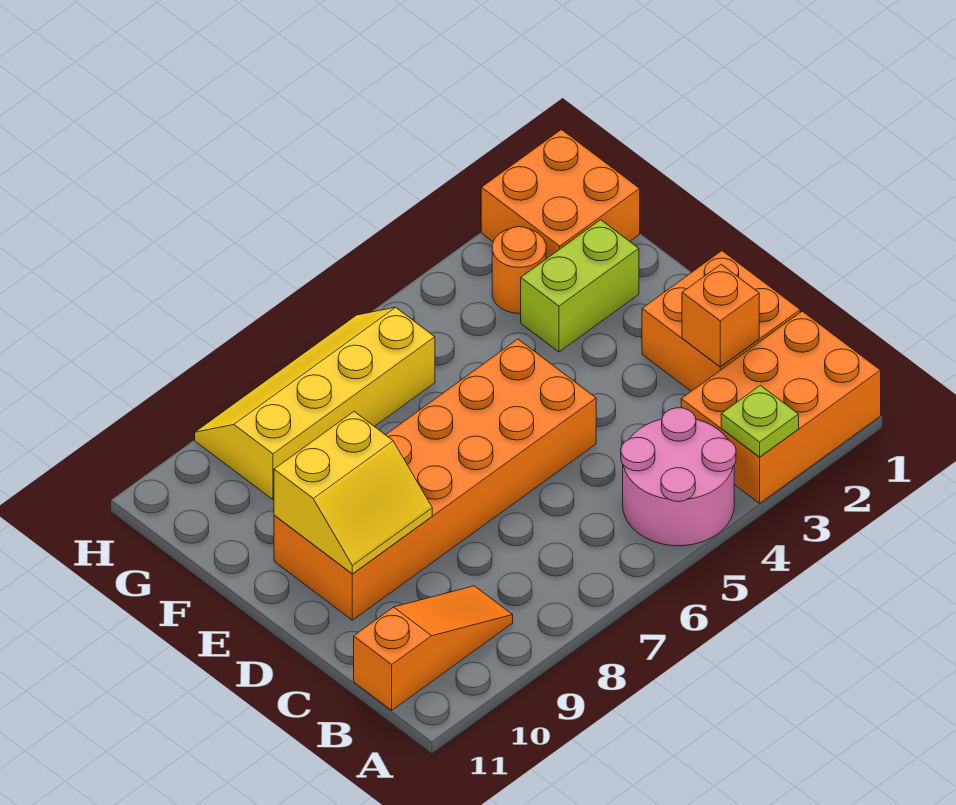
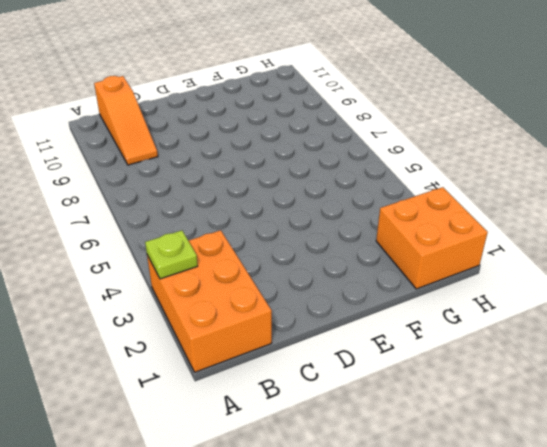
none -> pink round brick A4:B5 level 1
none -> orange brick C1:D2 level 1
none -> orange brick D5:E10 level 1

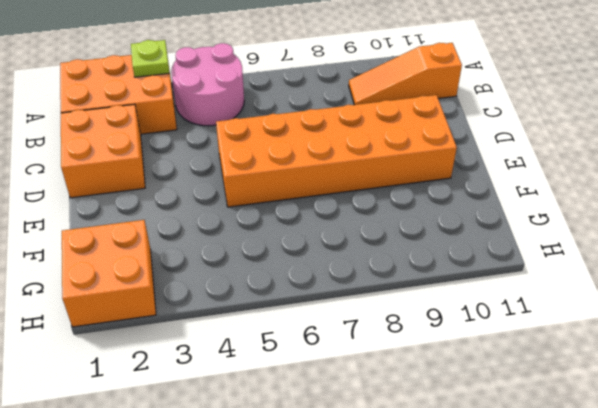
none -> lime brick F2:F3 level 1
none -> orange round brick G3 level 1
none -> yellow slope G6:H9 level 1 top G

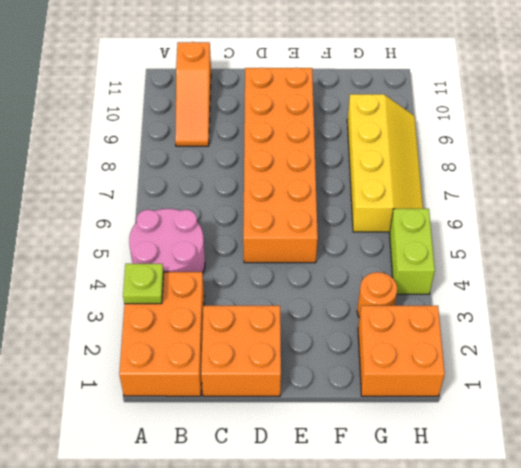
lime brick H4:H5 level 1 -> lime brick F2:F3 level 1
none -> orange brick C2 level 2
none -> yellow slope D9:E10 level 2 top E

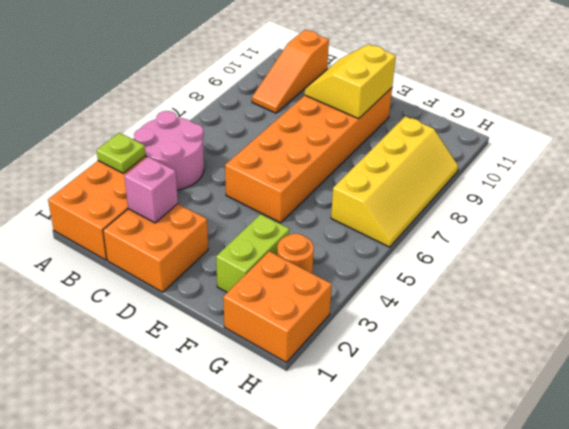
pink brick C2 level 2 -> orange brick C2 level 2

